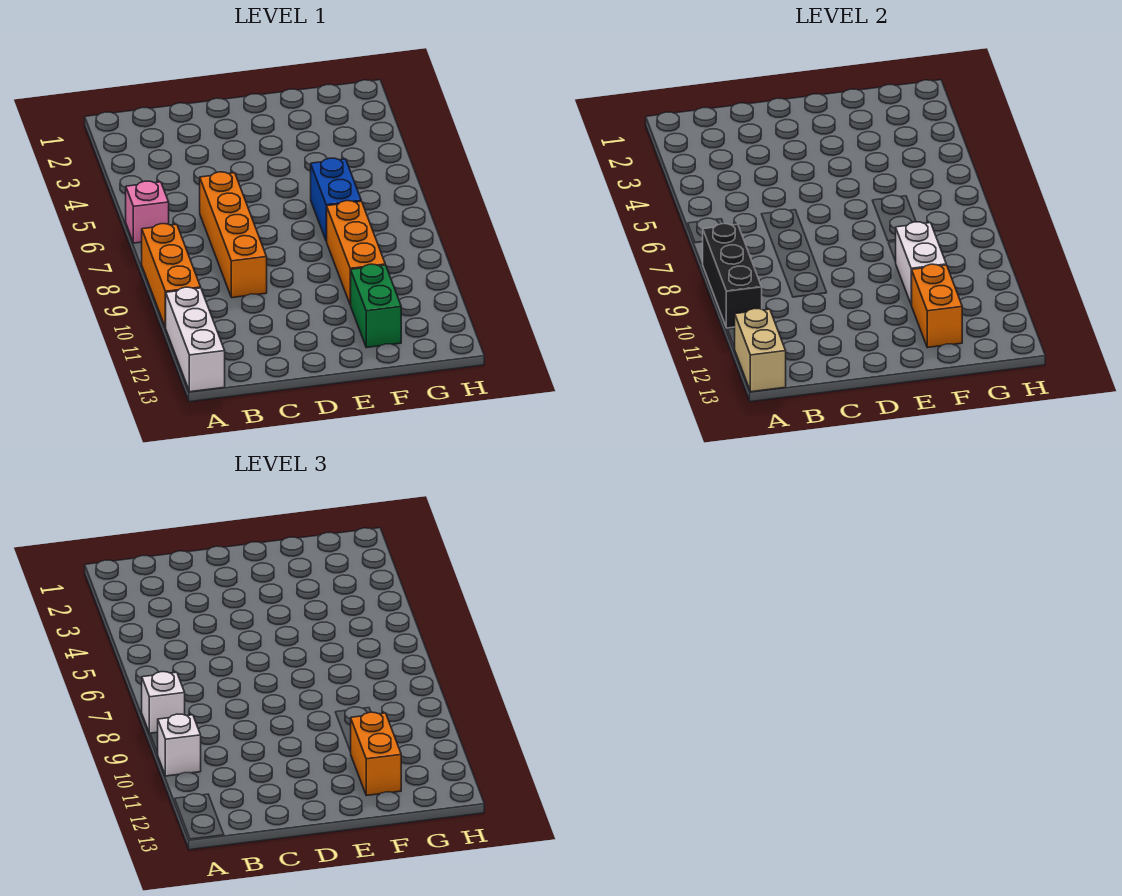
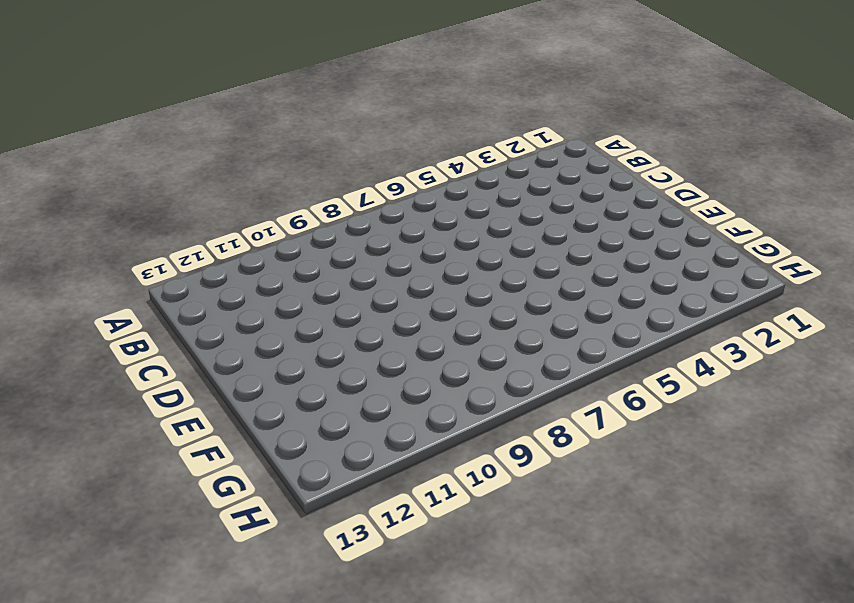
none -> pink brick A6 level 1
none -> orange brick A8:A10 level 1
none -> white brick A11:A13 level 1

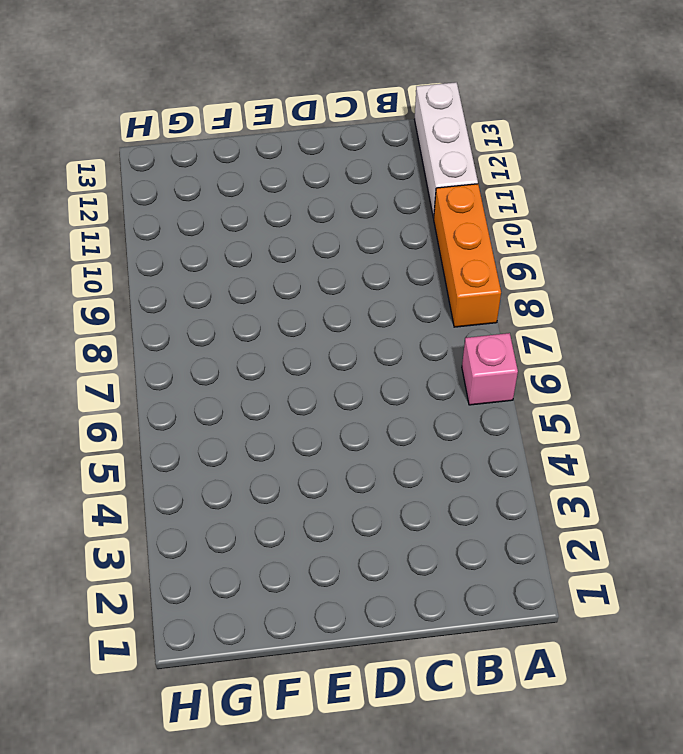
none -> orange brick C6:C9 level 1
none -> blue brick F6:F7 level 1
none -> orange brick F8:F10 level 1

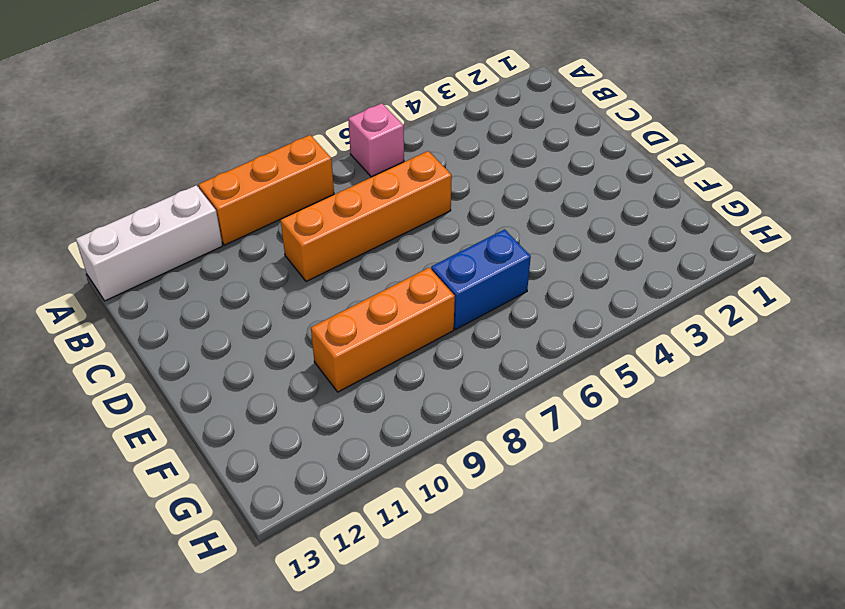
none -> green brick F11:F12 level 1
none -> black brick A8:A10 level 2
none -> tan brick A12:A13 level 2

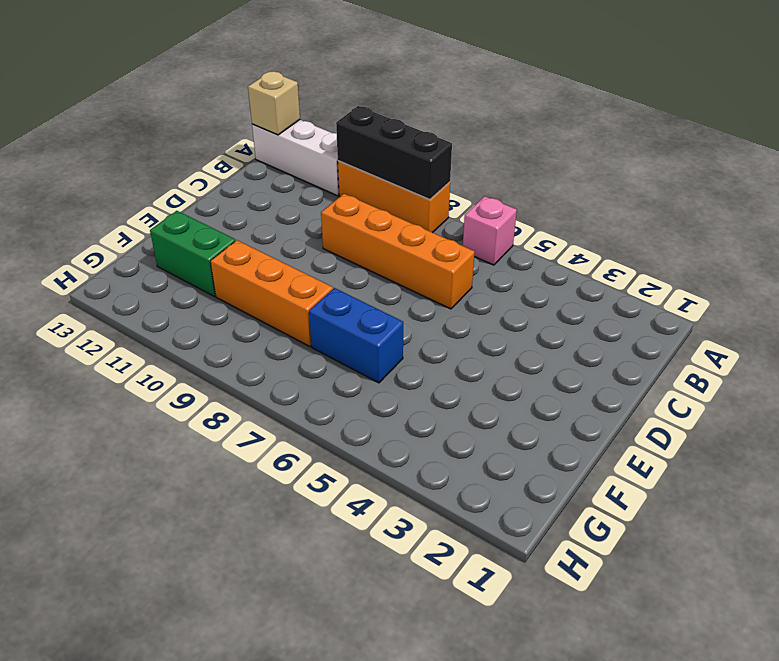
tan brick A13 level 2 -> tan brick A12:A13 level 2
none -> white brick F9:F10 level 2
none -> orange brick F11:F12 level 2
none -> white brick A8 level 3

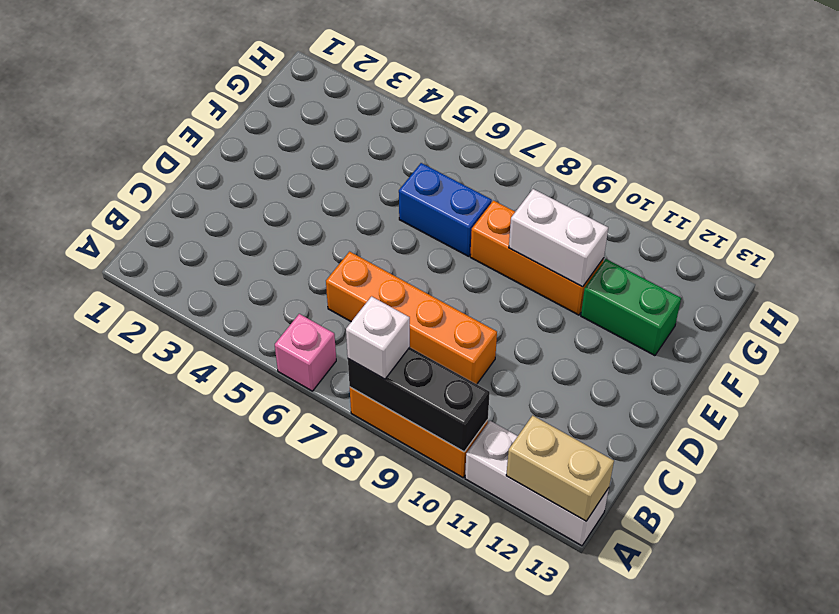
none -> orange brick F11:F12 level 2
none -> white brick A10 level 3
none -> orange brick F11:F12 level 3

